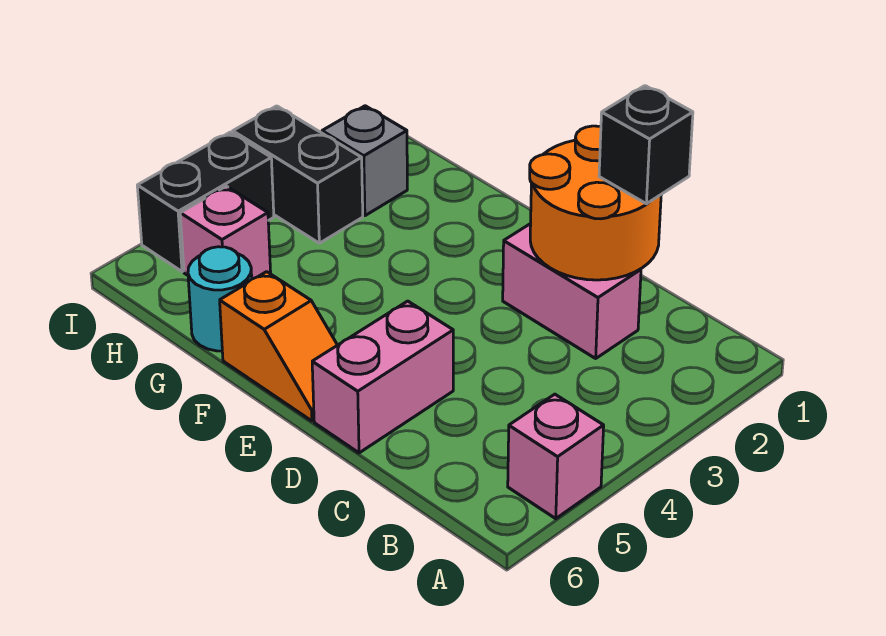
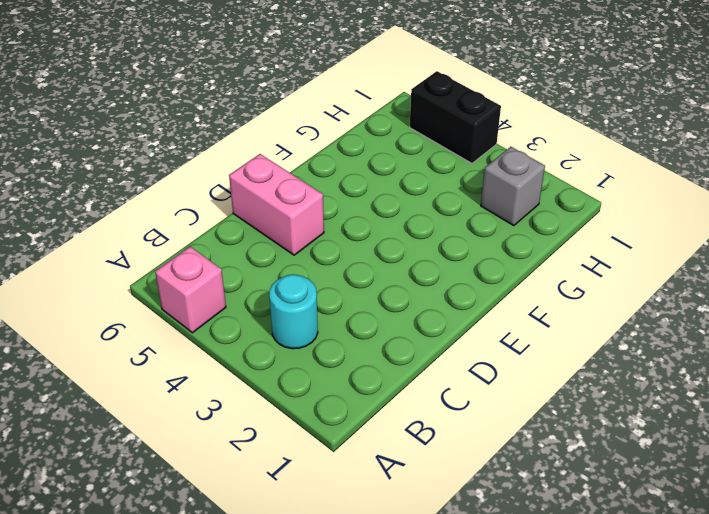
cyan round brick B3 level 1 -> cyan round brick G6 level 1
none -> pink brick C2:D2 level 1
none -> orange slope E6:F6 level 1 top F

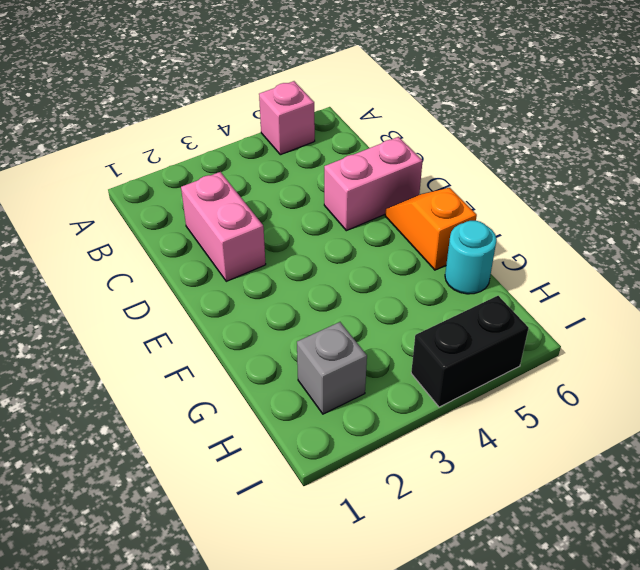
none -> black brick H3:I3 level 1
none -> pink brick H5 level 1

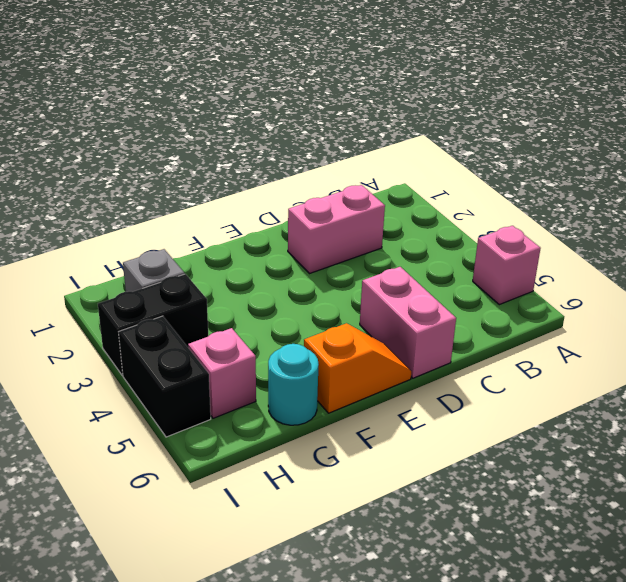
none -> orange round brick C1:D2 level 2
none -> black brick C1 level 3

